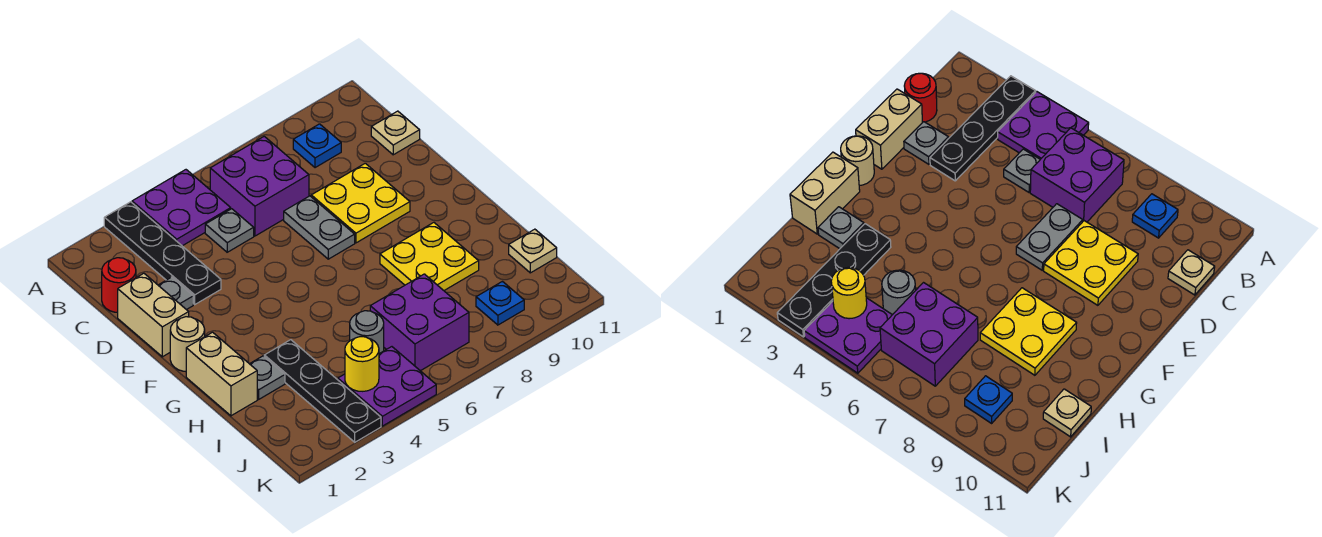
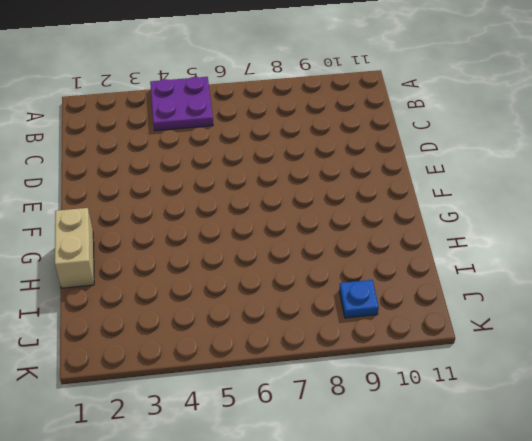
none -> black plate A3:D3 level 1
none -> purple brick B6:C7 level 1
none -> blue plate B9 level 1

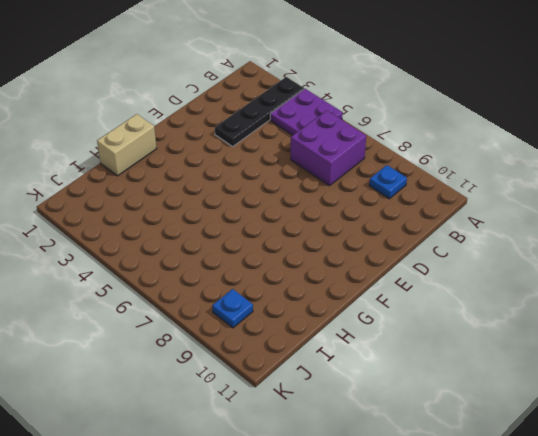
none -> red round brick C1 level 1
none -> grey plate C5 level 1
none -> tan plate C11 level 1

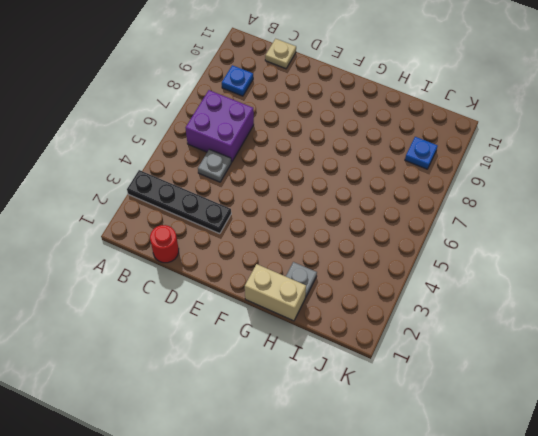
none -> purple plate A4:B5 level 1
none -> tan brick D1:E1 level 1
none -> grey plate D2 level 1

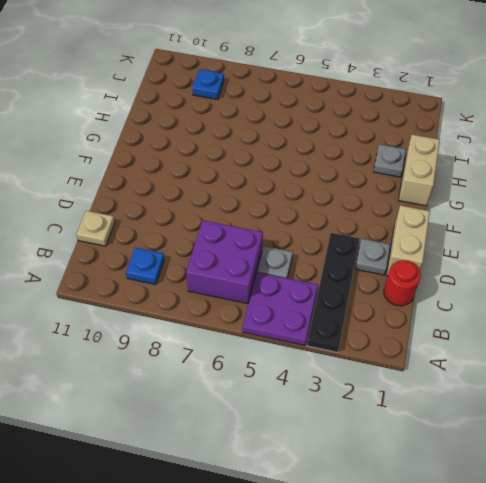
none -> grey plate D7:E7 level 1
none -> yellow plate D8:E9 level 1
none -> tan round brick F1 level 1

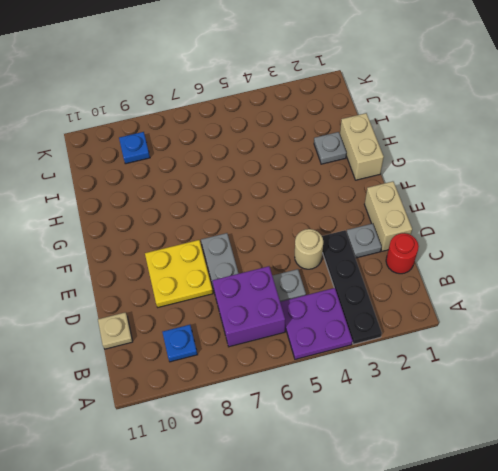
tan round brick D4 level 1 -> tan round brick F1 level 1
none -> yellow plate G8:H9 level 1
none -> black plate H3:K3 level 1
none -> grey round brick I5 level 1

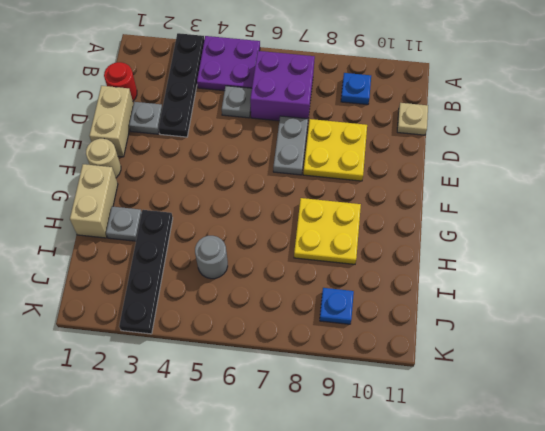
none -> purple brick I6:J7 level 1
none -> tan plate I11 level 1
none -> purple plate J4:K5 level 1

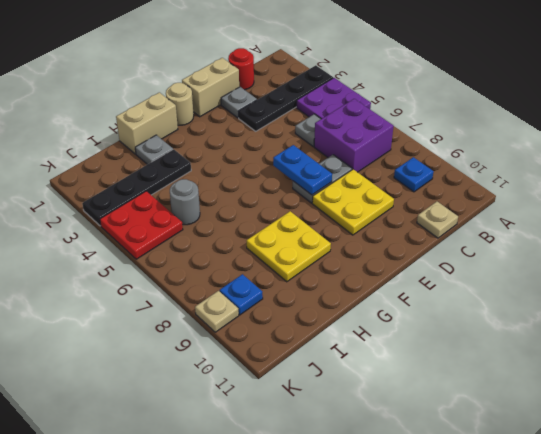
blue plate E6:E7 level 2 -> none
red plate J4:K5 level 1 -> purple plate J4:K5 level 1
tan plate K9 level 1 -> tan plate I11 level 1
none -> purple brick I6:J7 level 1
none -> yellow round brick J4 level 2

